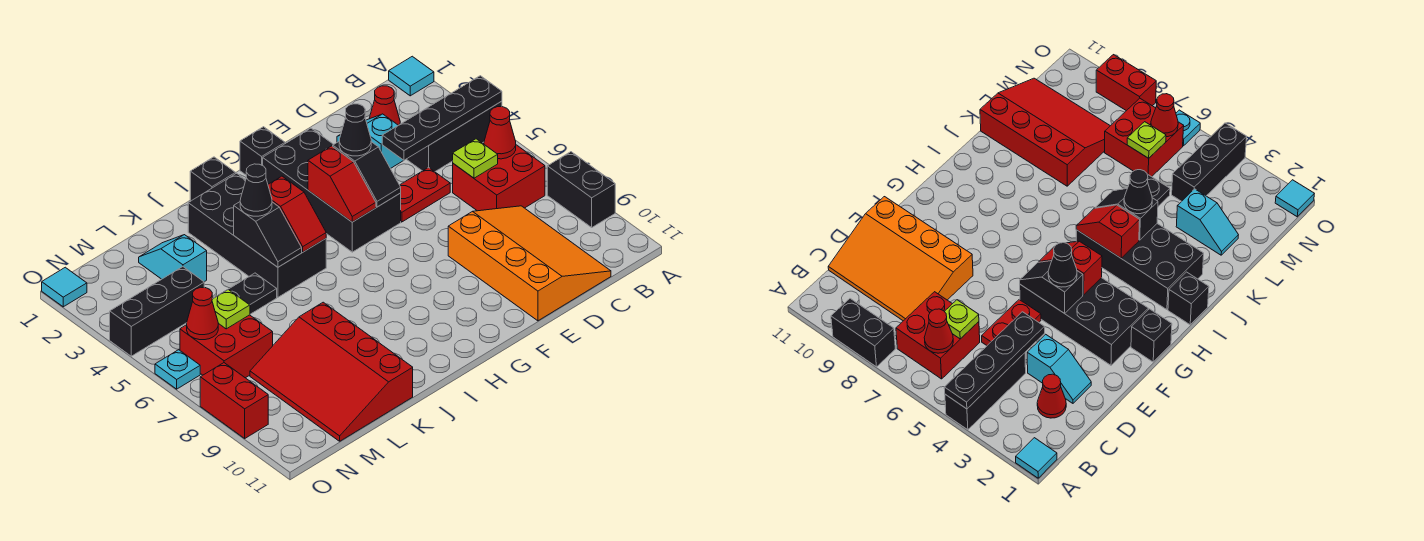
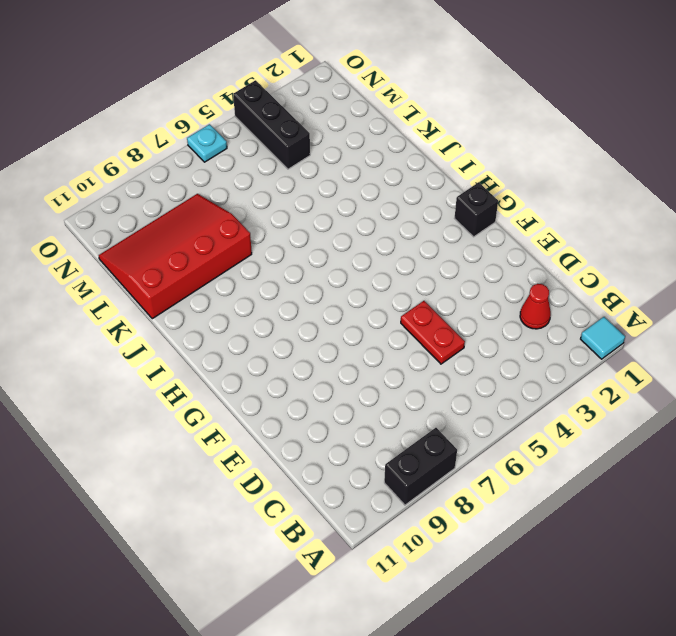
none -> black brick A4:C4 level 1
none -> red brick B6:C7 level 1
none -> orange slope C8:E11 level 1 top E
none -> cyan slope D2:D3 level 1 top 3

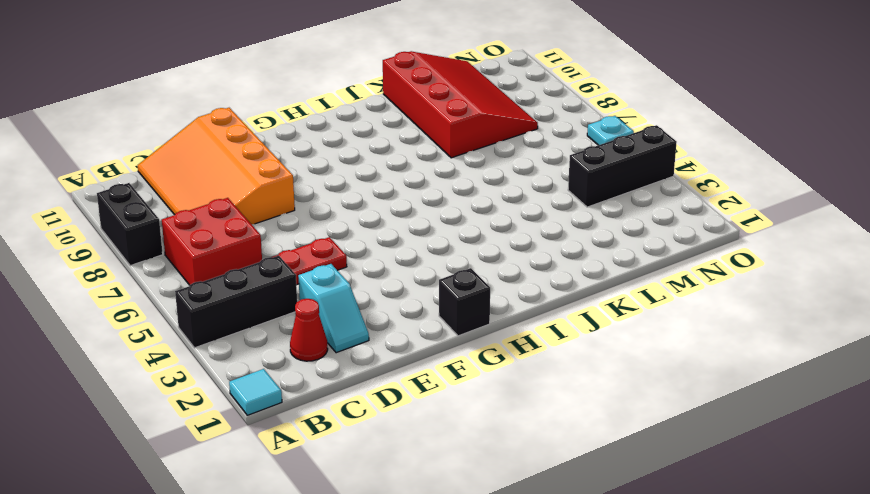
none -> black brick F2:G5 level 1
none -> black brick I1 level 1
none -> black brick I2:J5 level 1
none -> black plate K5:L5 level 1

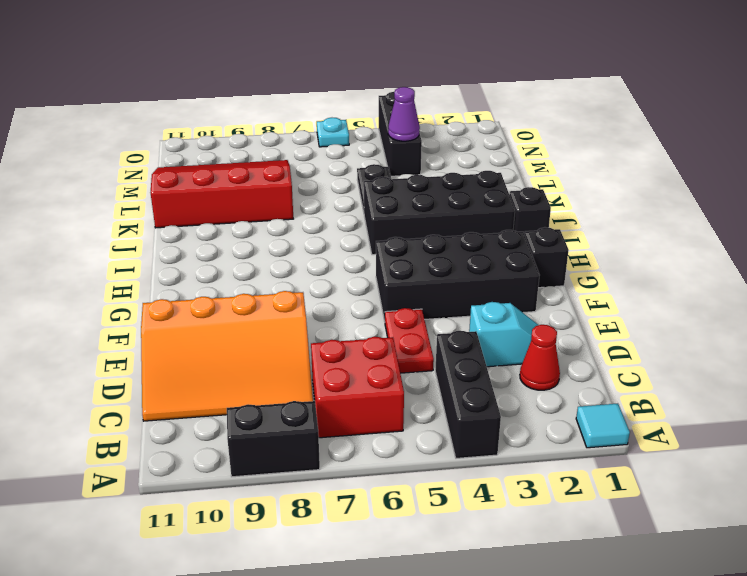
purple cone M4 level 2 -> none
none -> cyan slope L2:L3 level 1 top 3
none -> red brick M6:N7 level 1
none -> cyan tile O1 level 1
none -> red brick O8:O9 level 1

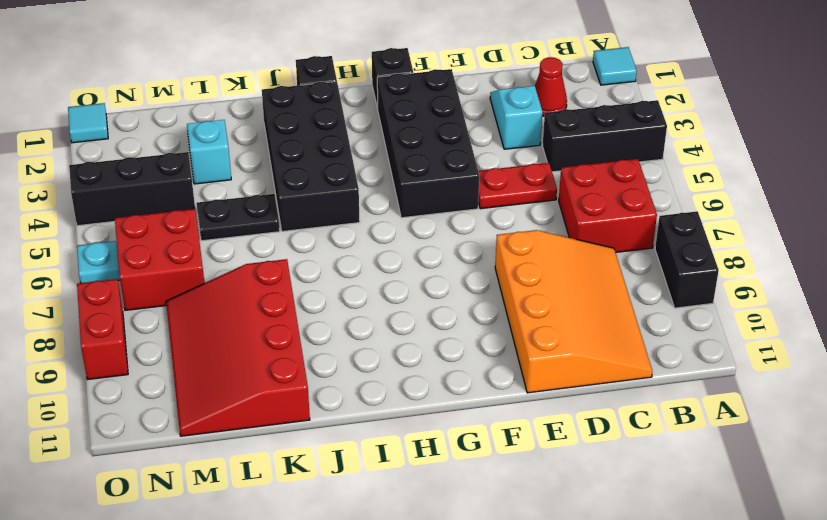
none -> black plate A4:D4 level 2
none -> red cone B6 level 2
none -> lime plate C6 level 2
none -> black slope F4:F5 level 2 top 4

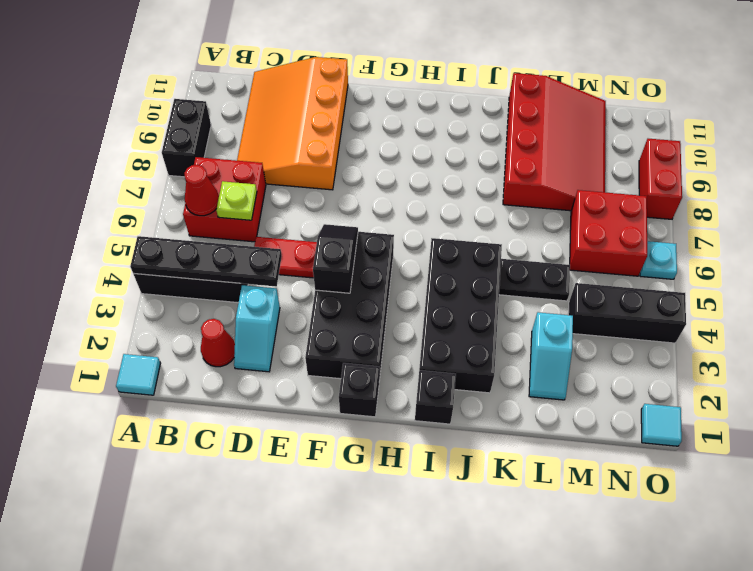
none -> red slope G4:G5 level 2 top 4
none -> red slope I4:I5 level 2 top 4
none -> black slope J4:J5 level 2 top 4
none -> lime plate M6 level 2

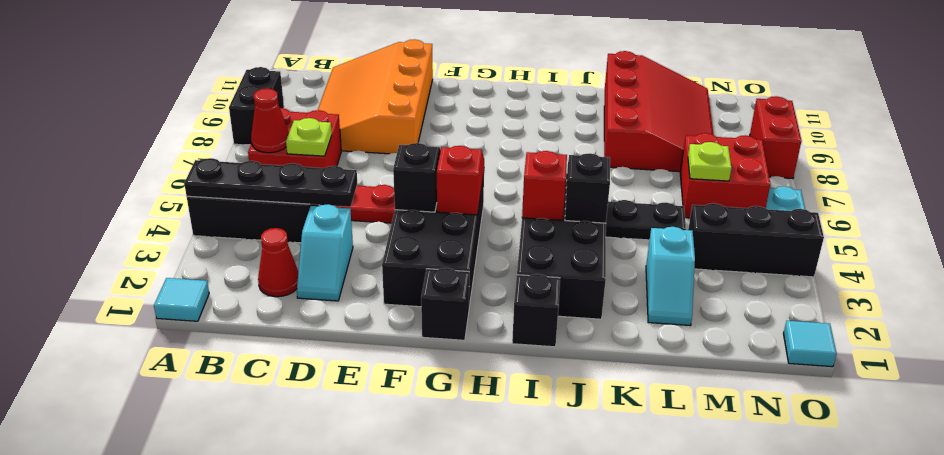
none -> red cone N6 level 2
none -> black cone F4 level 3
none -> black cone J4 level 3

